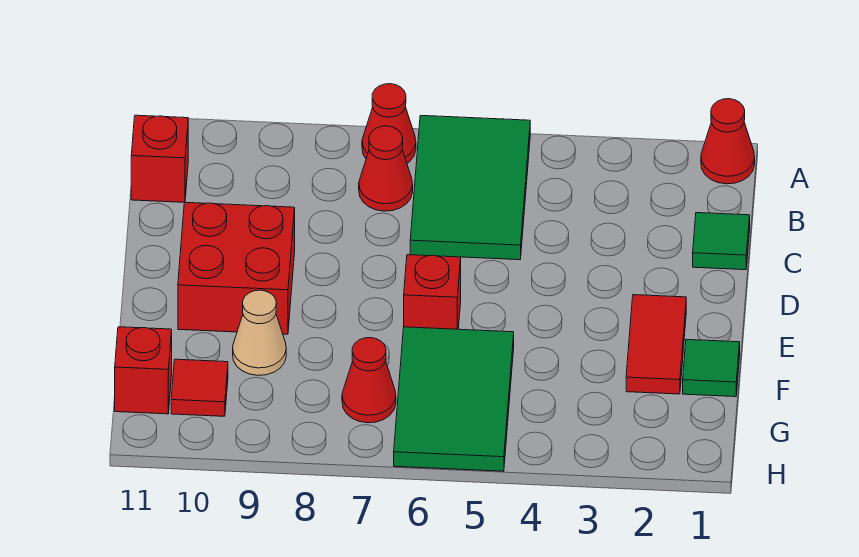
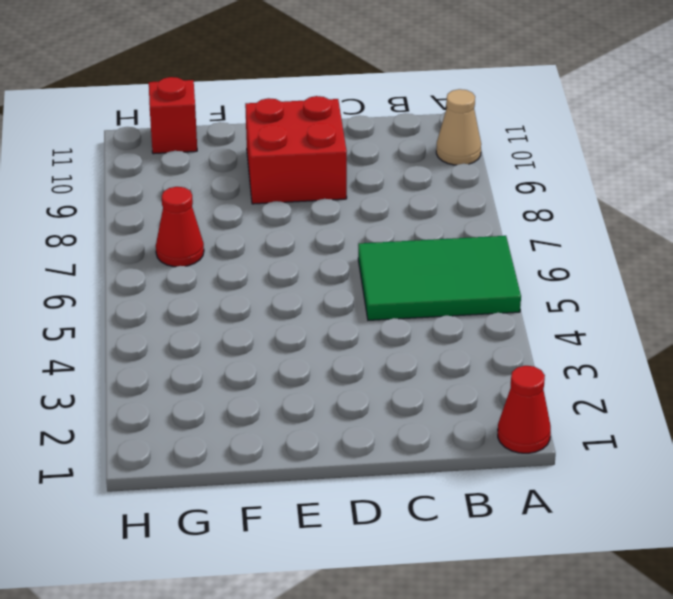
tan cone A10 level 1 -> tan cone F9 level 1
none -> red cone A7 level 1
none -> red cone B7 level 1
none -> red brick B11 level 1

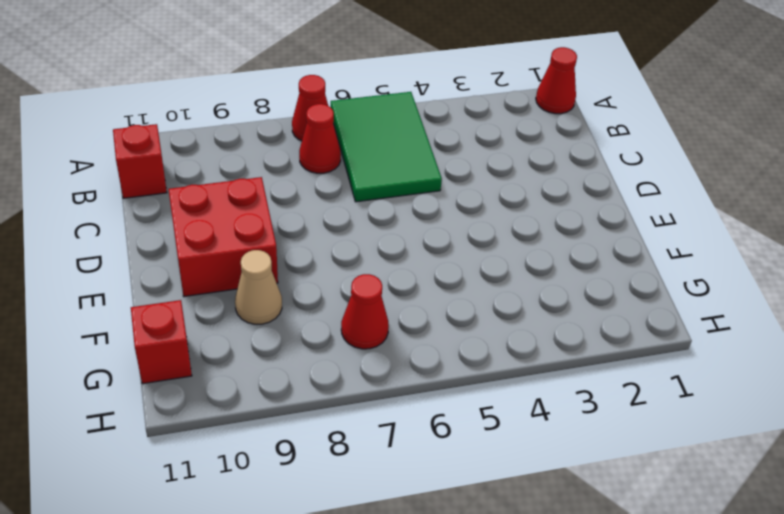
none -> green tile C1 level 1
none -> red tile E2:F2 level 1
none -> red brick E6 level 1

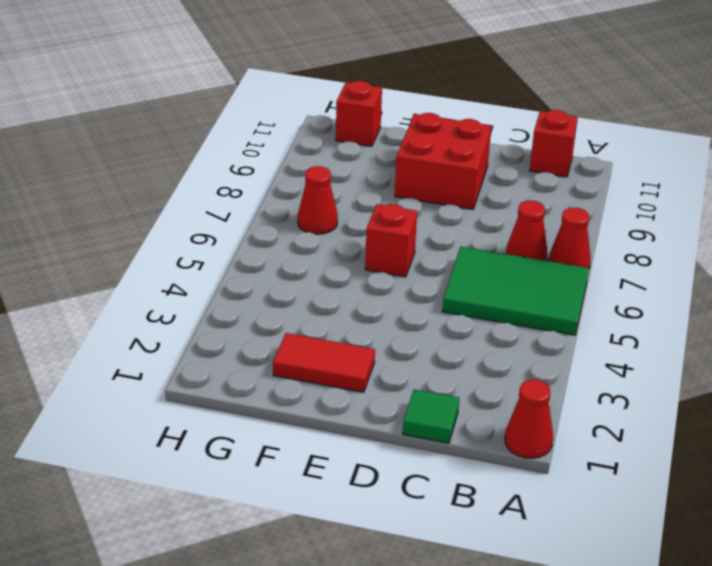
none -> green tile F1 level 1
none -> green tile F5:H6 level 1
none -> tan cone F9 level 1

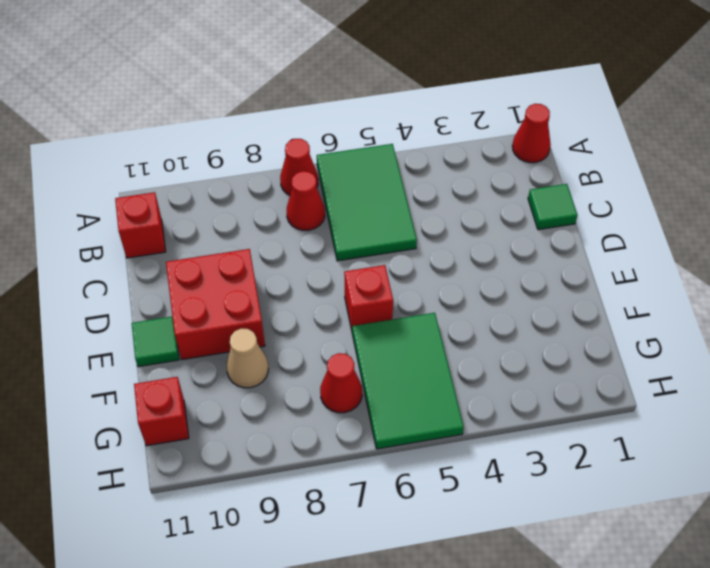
green tile E11 level 1 -> green tile F1 level 1
none -> red tile E2:F2 level 1
none -> red tile G10 level 1

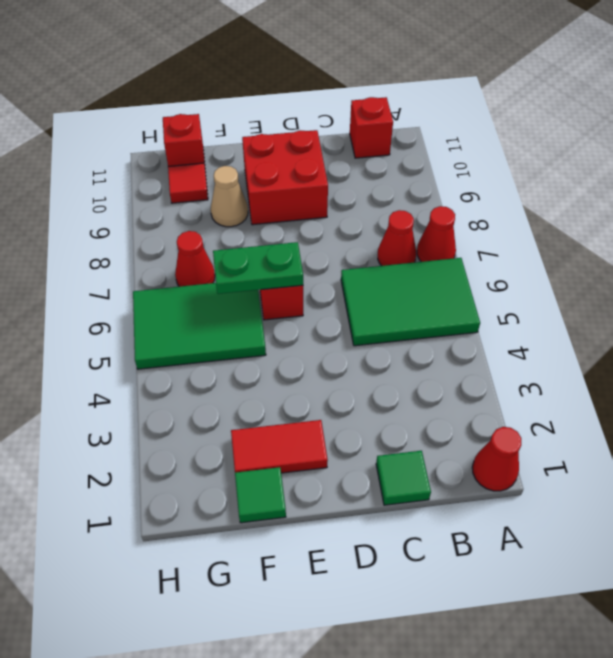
green plate E6:F6 level 2 -> none

